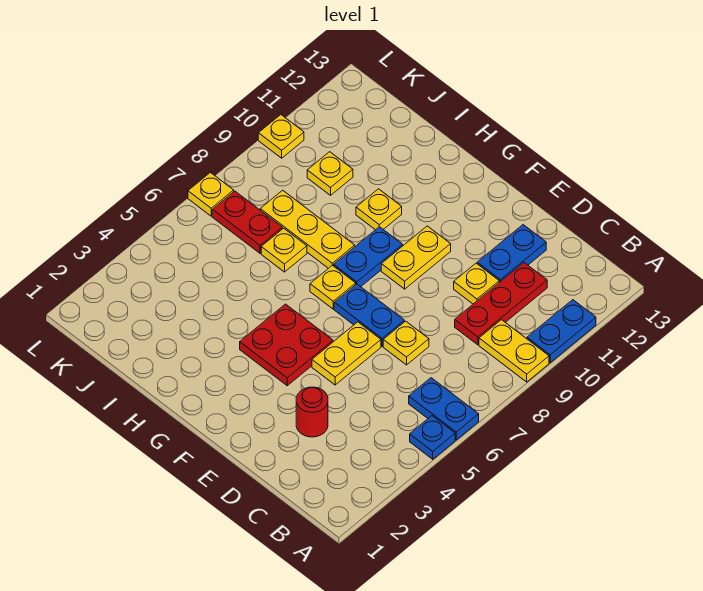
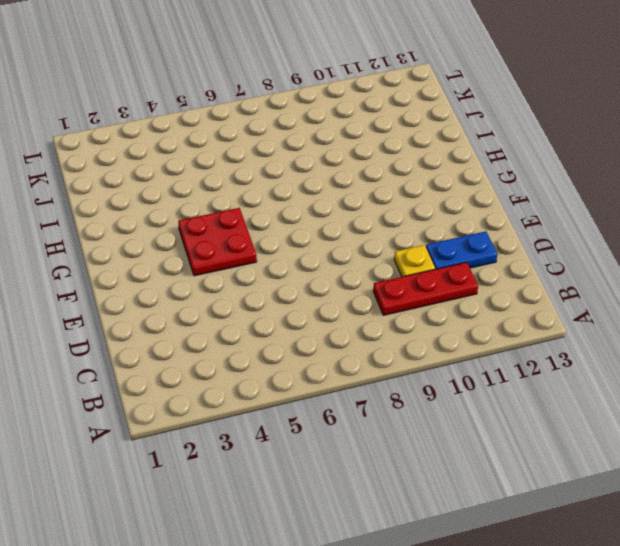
none -> blue plate A5 level 1
none -> blue plate A6:B6 level 1
none -> yellow plate A9:B9 level 1

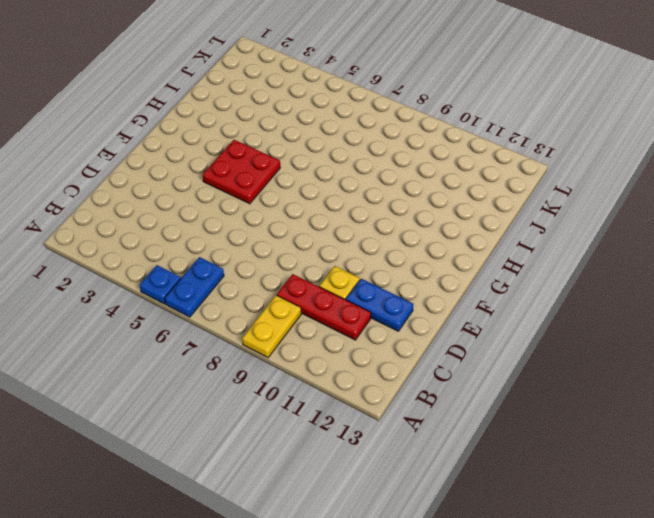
none -> blue plate A10:A11 level 1
none -> red round brick D3 level 1
none -> yellow plate D7 level 1

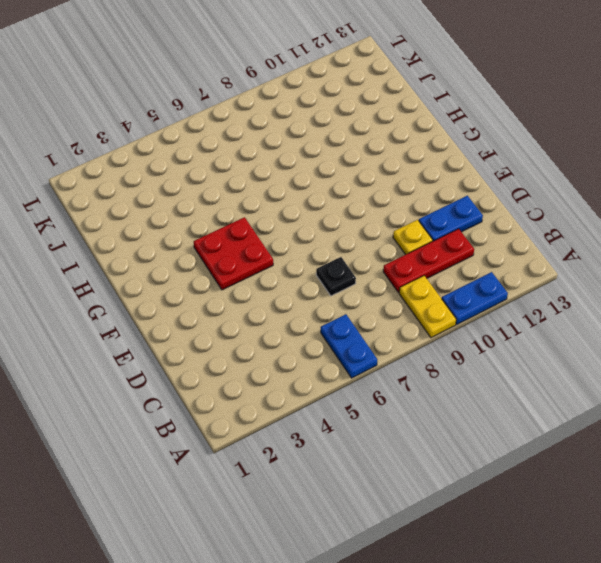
black plate D7 level 1 -> yellow plate D7 level 1
none -> blue plate A5 level 1
none -> red round brick D3 level 1
none -> yellow plate E5:E6 level 1

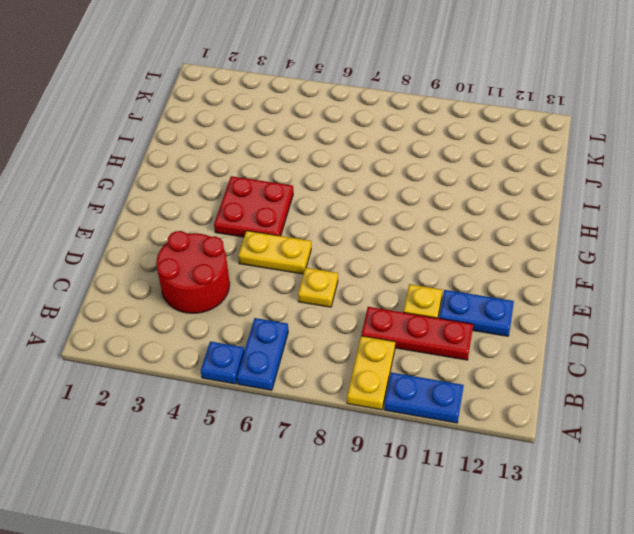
red round brick C3:D4 level 1 -> red round brick D3 level 1
none -> blue plate E7:F7 level 1
none -> yellow plate F9:F10 level 1
none -> yellow plate G7 level 1

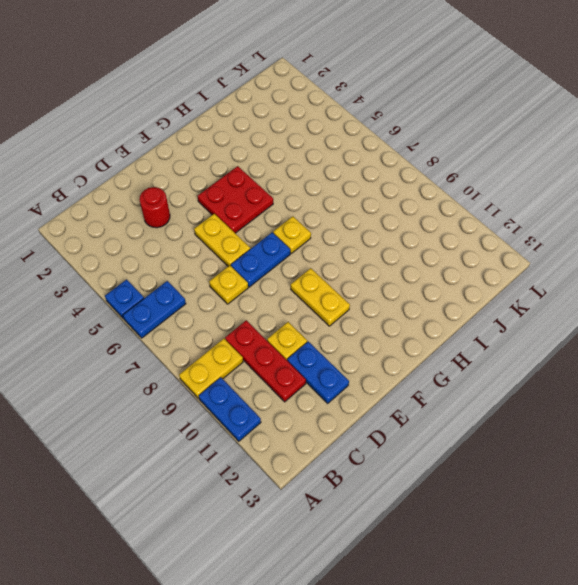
none -> blue plate G8:G9 level 1
none -> yellow plate H8:J8 level 1
none -> yellow plate H10 level 1

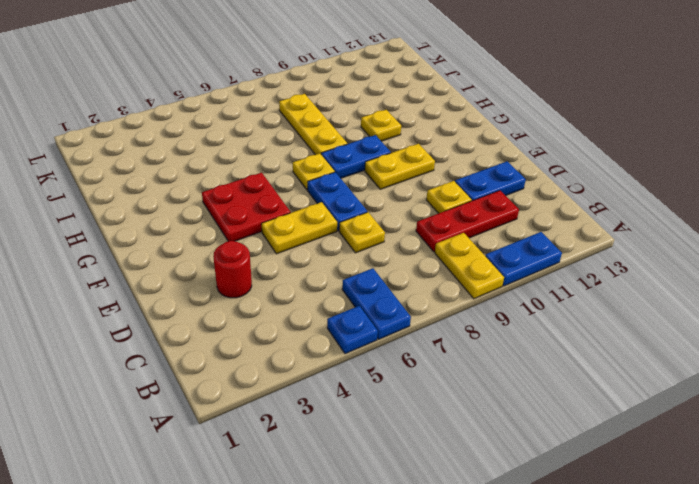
none -> yellow plate I7 level 1
none -> red plate J7:K7 level 1
none -> yellow plate J10 level 1

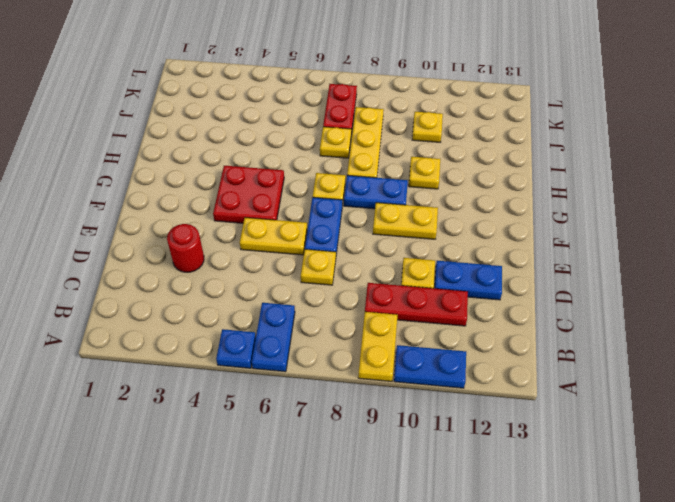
none -> yellow plate L7 level 1
none -> yellow plate L10 level 1

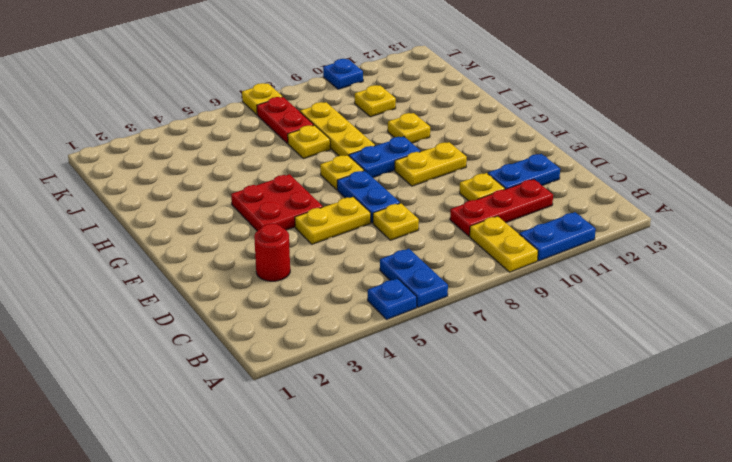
blue plate L10 level 1 -> yellow plate L10 level 1

